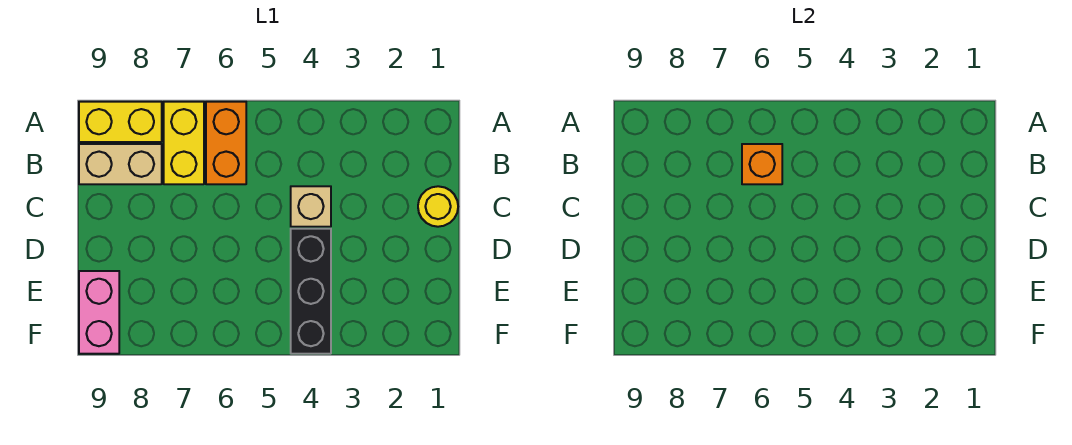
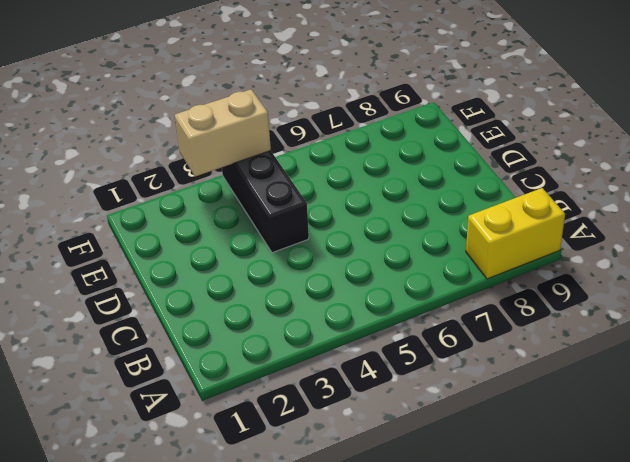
tan brick F3:F4 level 2 -> tan brick B8:B9 level 1
none -> orange brick A6:B6 level 1
none -> yellow brick A7:B7 level 1

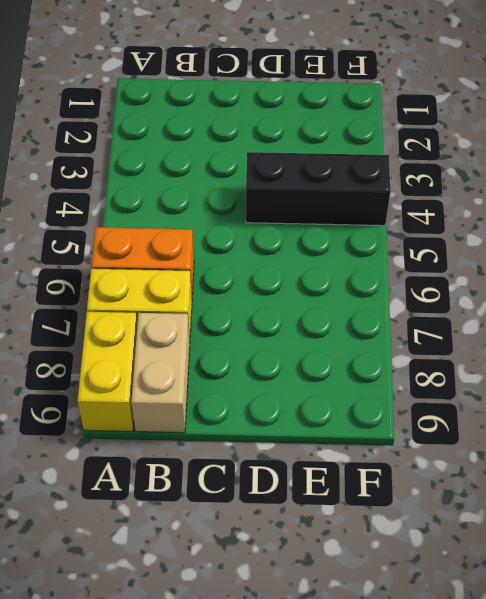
none -> yellow round brick C1 level 1
none -> tan brick C4 level 1

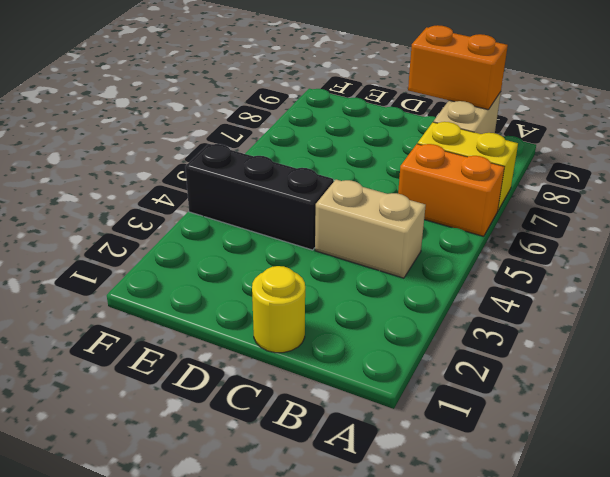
tan brick B4:C4 level 1 -> tan brick C4 level 1
orange brick B9:C9 level 2 -> none
none -> yellow brick A8:A9 level 1
none -> pink brick E9:F9 level 1

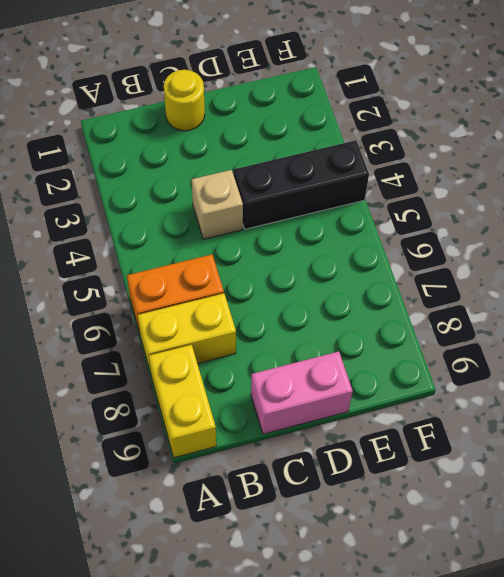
pink brick C9:D9 level 1 -> pink brick E9:F9 level 1
none -> tan brick B8:B9 level 1
none -> orange brick B6 level 2

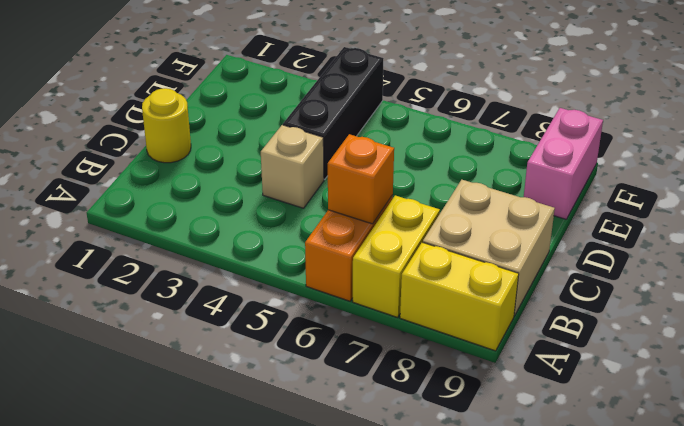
tan brick B8:C9 level 1 -> tan brick B8:B9 level 1

